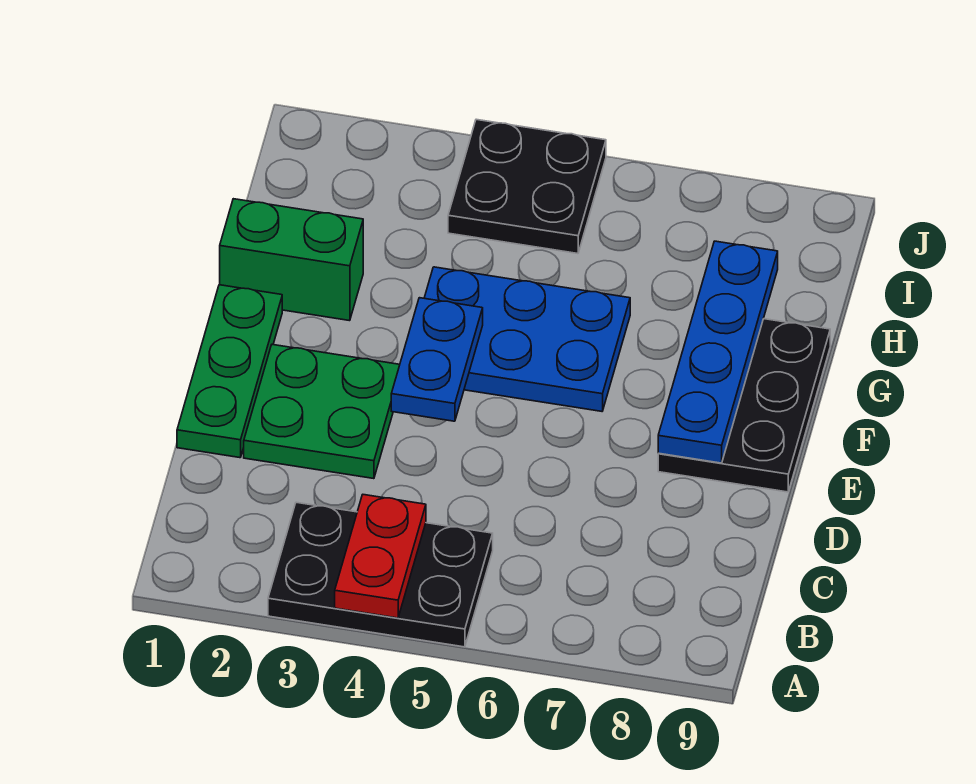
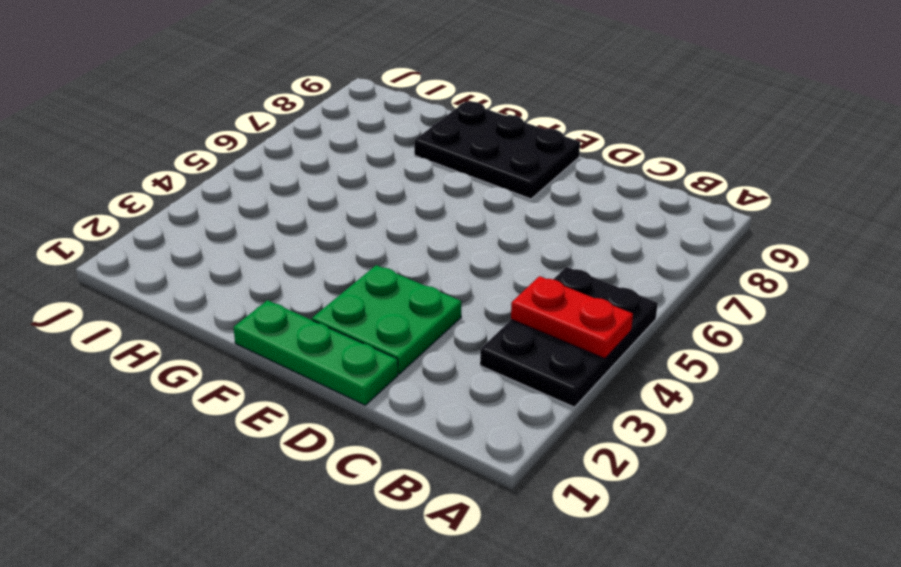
none -> blue plate F4:G6 level 1
none -> green brick G1:G2 level 1

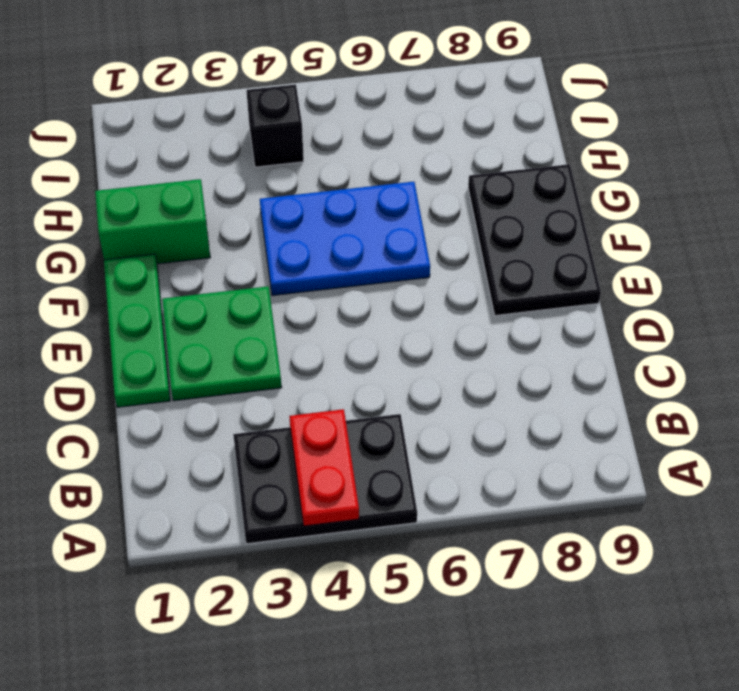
black brick I4 level 1 -> black plate I4:J5 level 1
none -> blue plate E4:F4 level 2
none -> blue plate E8:H8 level 2

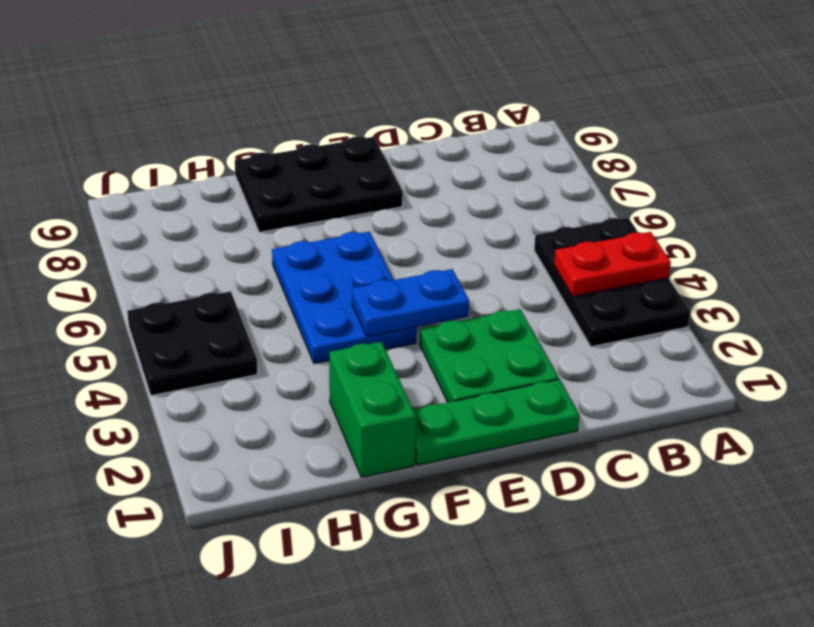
none -> blue plate E8:H8 level 2

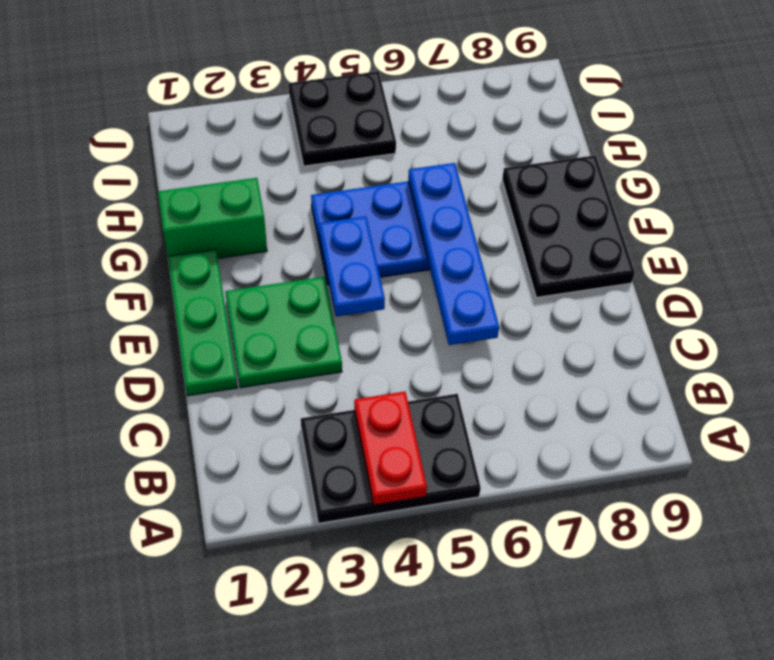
blue plate D6:G6 level 2 -> blue plate E8:H8 level 2

